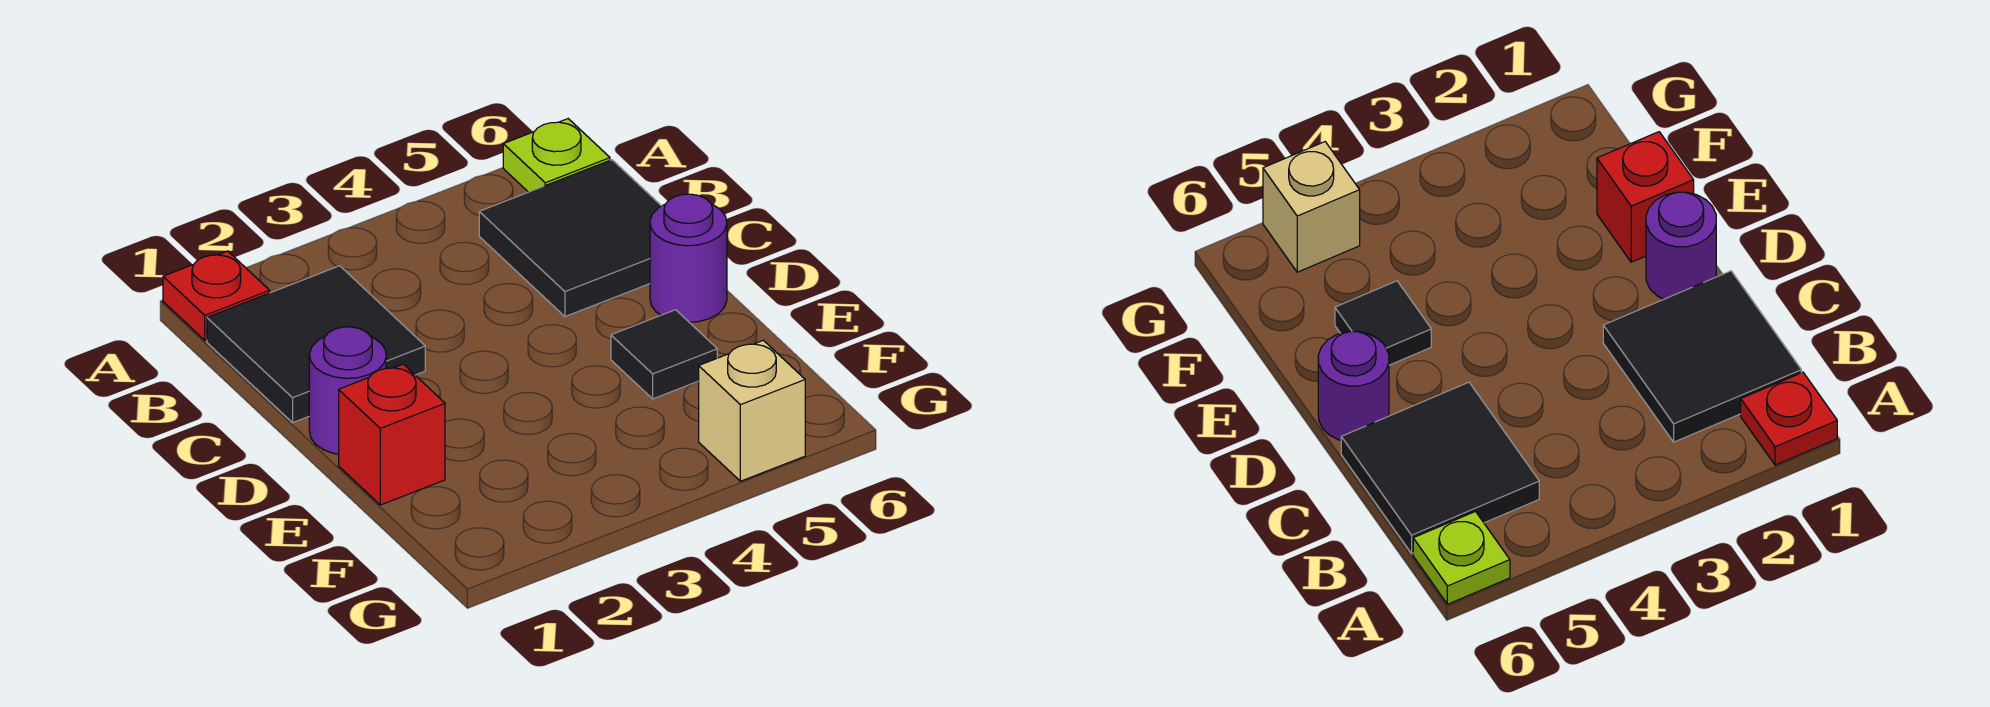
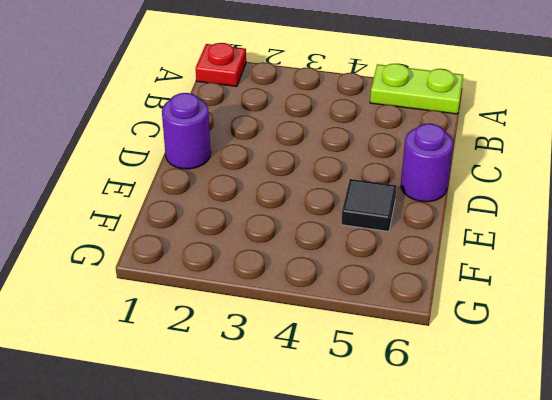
lime plate A5:A6 level 1 -> lime plate A6 level 1
none -> black tile B1:C2 level 1
none -> black tile B5:C6 level 1

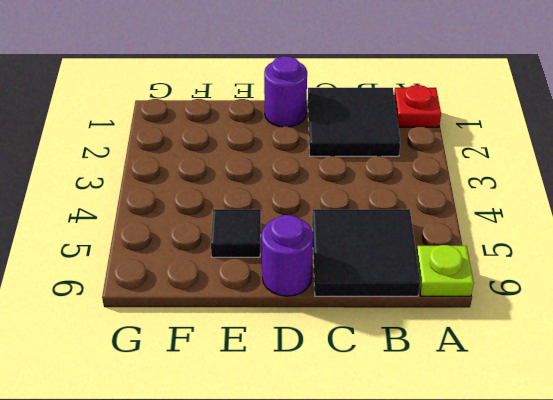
none -> red brick E1 level 1
none -> tan brick G5 level 1

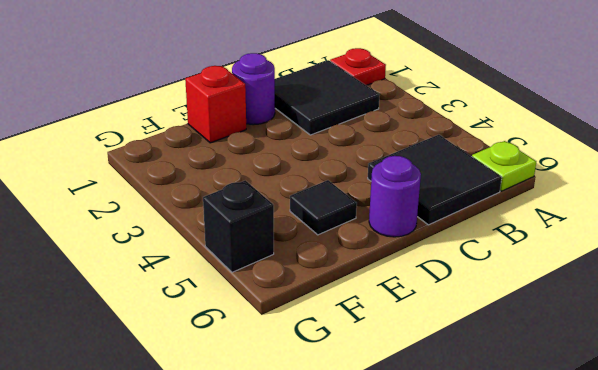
black brick G5 level 1 -> tan brick G5 level 1

